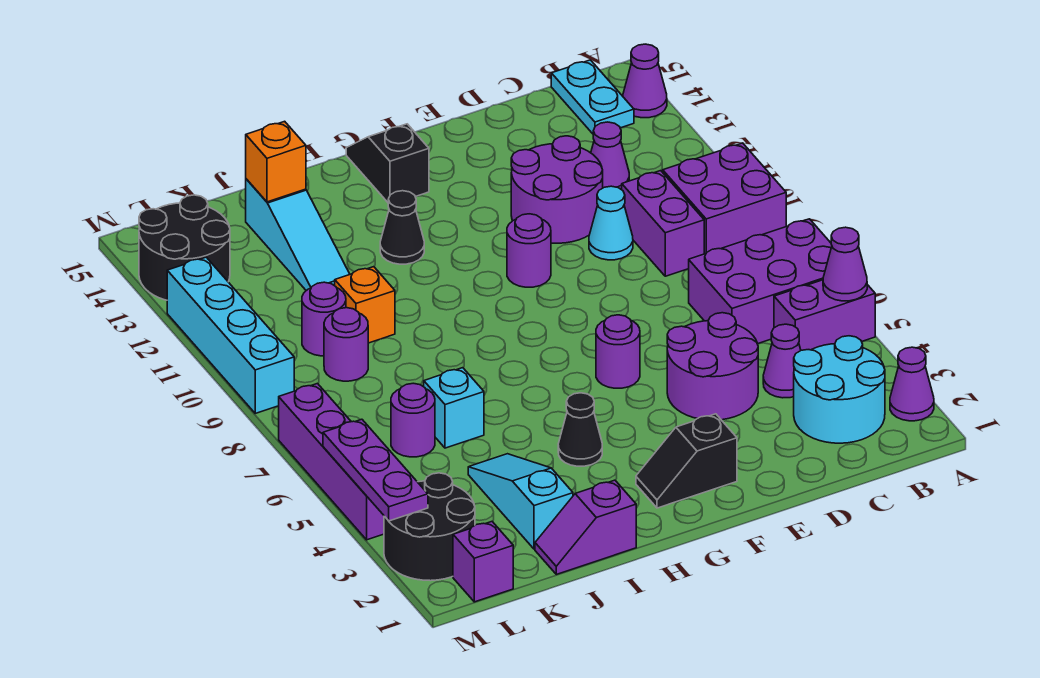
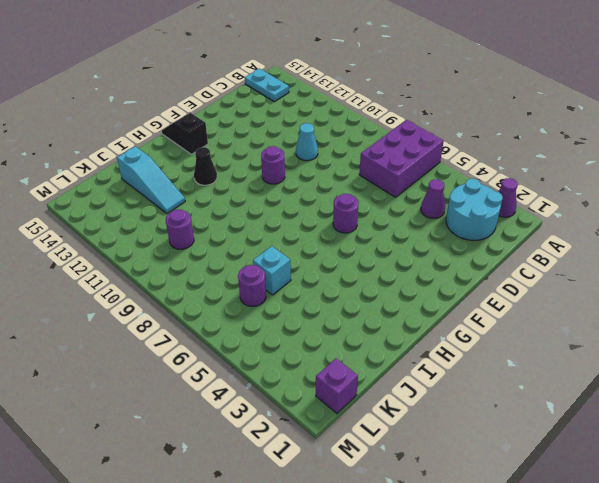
none -> purple brick A5:B5 level 1
none -> purple brick A9:B10 level 1
none -> purple cone A14 level 1
none -> purple brick C9:C10 level 1

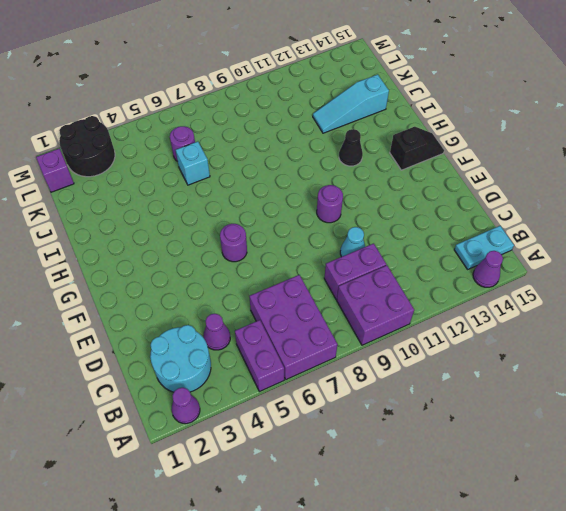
none -> purple cone C12 level 1
none -> purple round brick D4:E5 level 1
none -> purple round brick D11:E12 level 1
none -> black slope F2:G2 level 1 top F

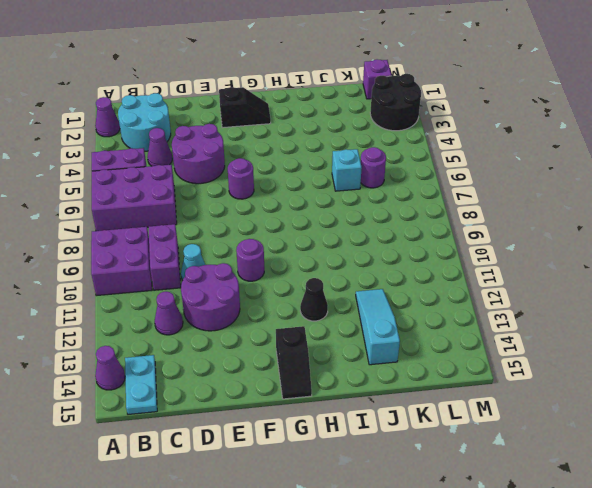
none -> black cone H4 level 1
none -> purple slope I1:J1 level 1 top I
none -> cyan slope J2:J4 level 1 top 2
none -> orange brick J10 level 1

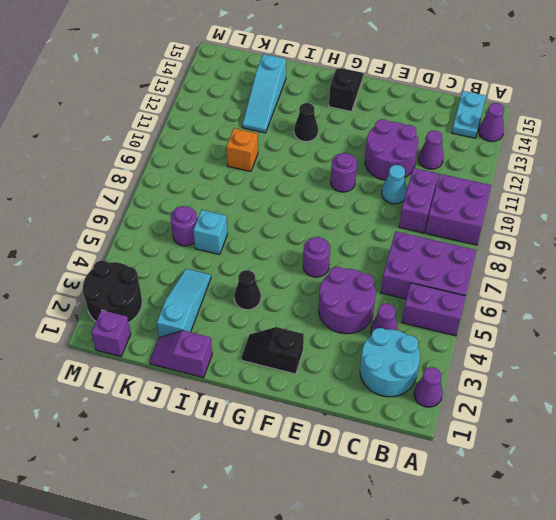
none -> purple round brick K9 level 1
none -> purple round brick K10 level 1
none -> black round brick L13:M14 level 1
none -> purple brick M4:M7 level 1

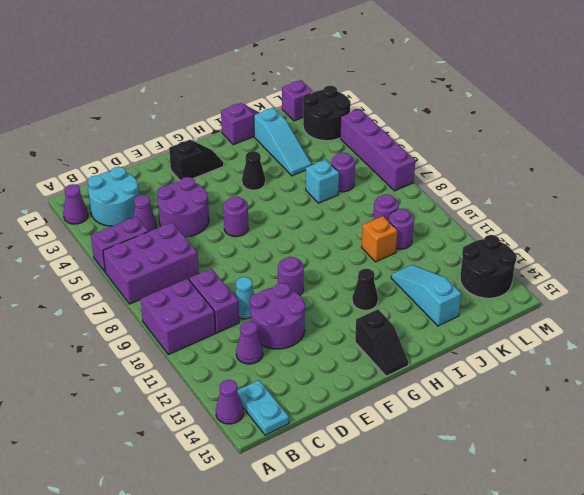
none -> cyan brick M9:M12 level 1
none -> purple cone A5 level 2
none -> orange brick J14 level 2
none -> purple plate M3:M5 level 2

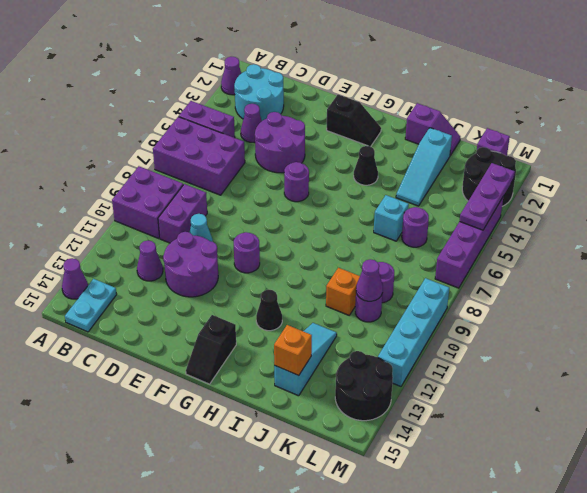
purple cone K10 level 2 -> purple cone A5 level 2

